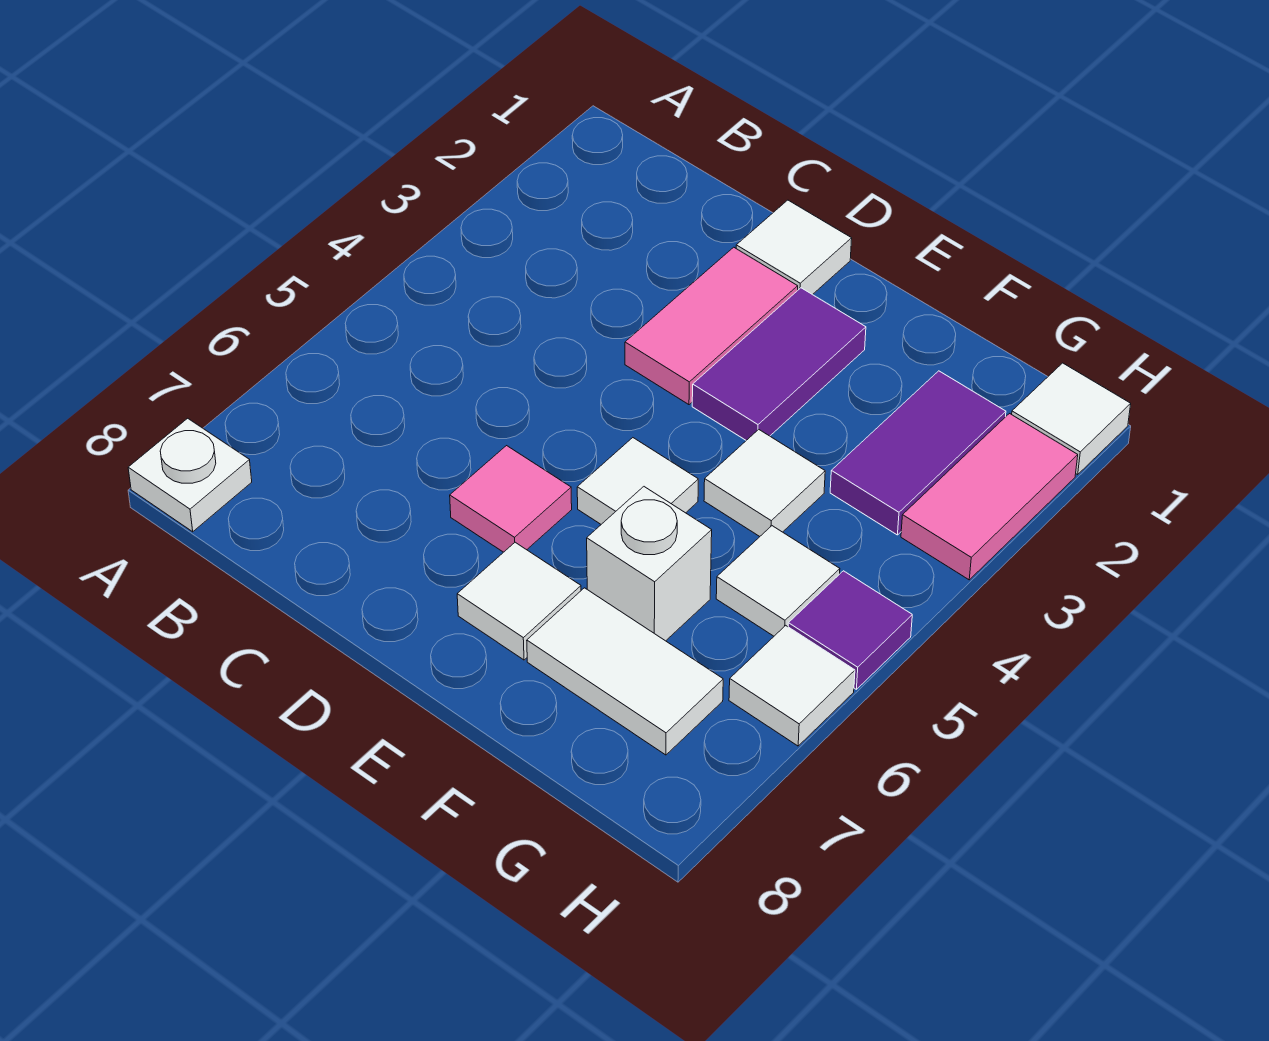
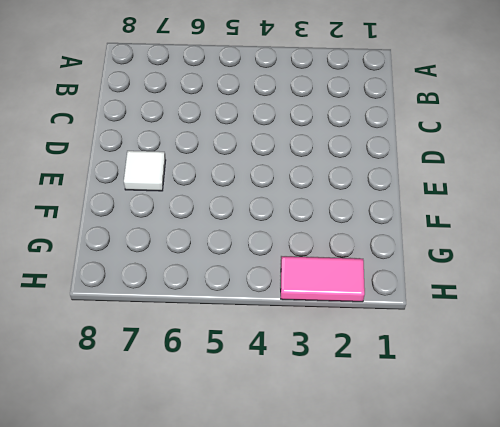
none -> white plate A8 level 1
none -> white tile D1 level 1
none -> pink tile D2:D3 level 1

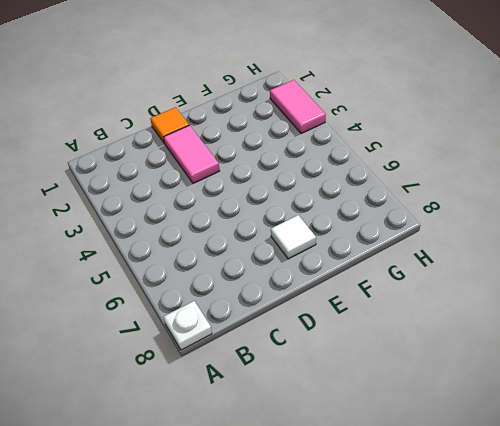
orange tile D1 level 1 -> white tile D1 level 1
none -> pink tile D6 level 1
none -> purple tile E2:E3 level 1
none -> white tile E5 level 1

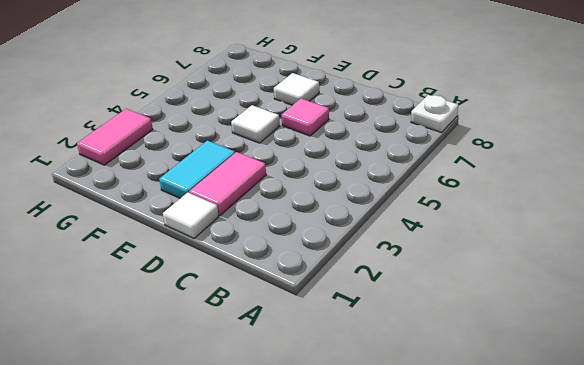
cyan tile E2:E3 level 1 -> purple tile E2:E3 level 1
none -> white tile F4 level 1
none -> white brick F6 level 1
none -> white tile F7:G7 level 1

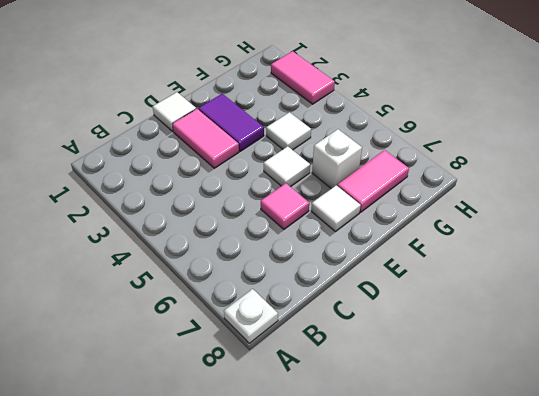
pink tile F7:G7 level 1 -> white tile F7:G7 level 1
none -> purple tile G2:G3 level 1
none -> white tile G5 level 1
none -> white tile H1 level 1

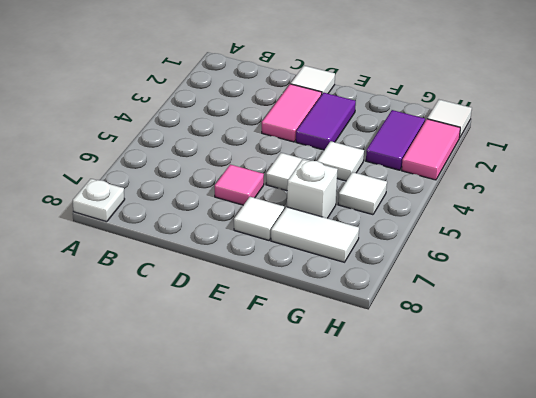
none -> purple tile H5 level 1
none -> white tile H6 level 1

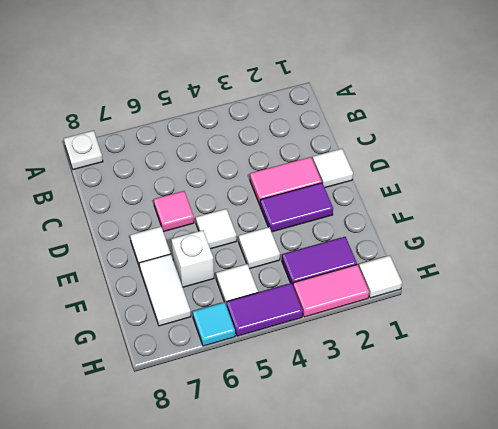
purple tile H4:H5 level 1 -> purple tile H5 level 1
cyan tile H6 level 1 -> white tile H6 level 1

